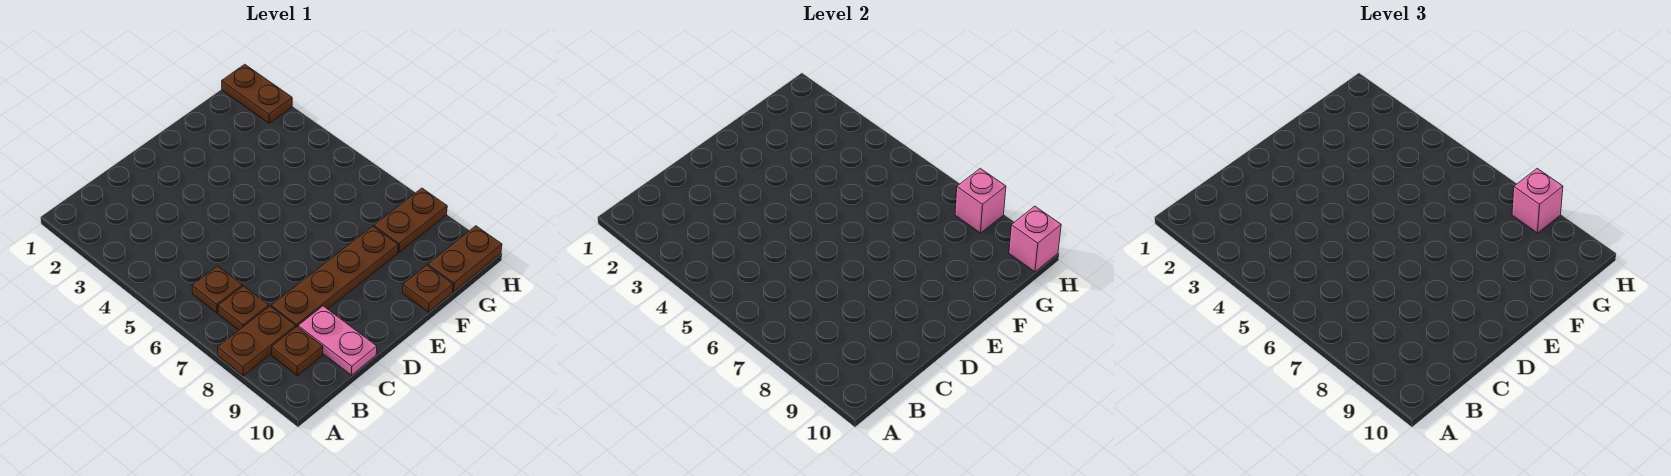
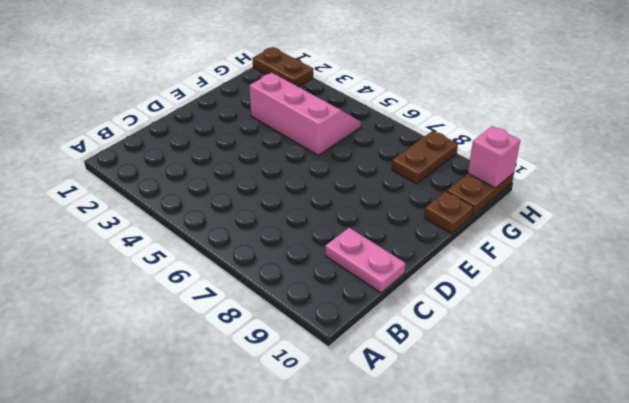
pink slope F3:G5 level 1 top F -> none
none -> brown plate A8:B8 level 1
none -> brown plate B6 level 1
none -> brown plate B7 level 1

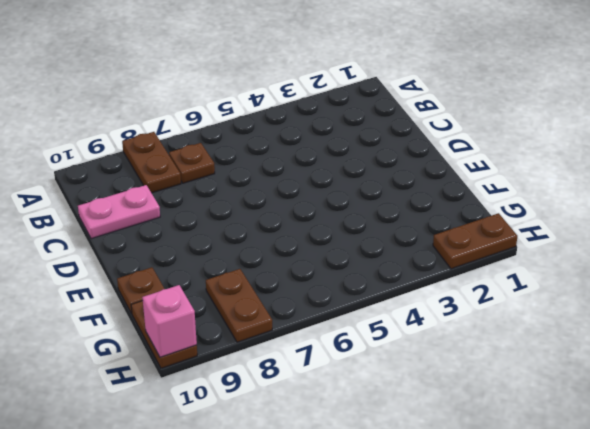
none -> brown plate B6 level 1
none -> brown plate B9 level 1
none -> brown plate C8:F8 level 1

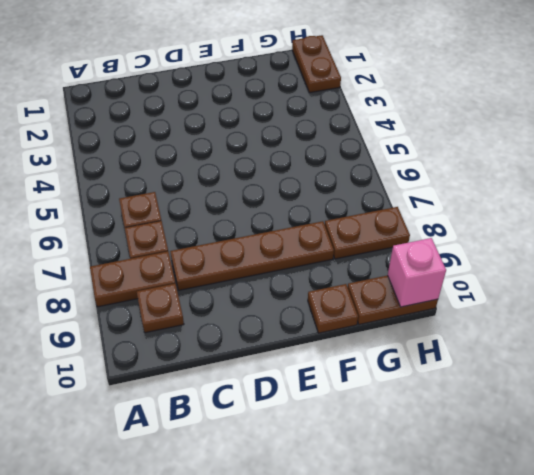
none -> pink plate C9:C10 level 1
none -> pink brick H8 level 2
none -> pink brick H8 level 3

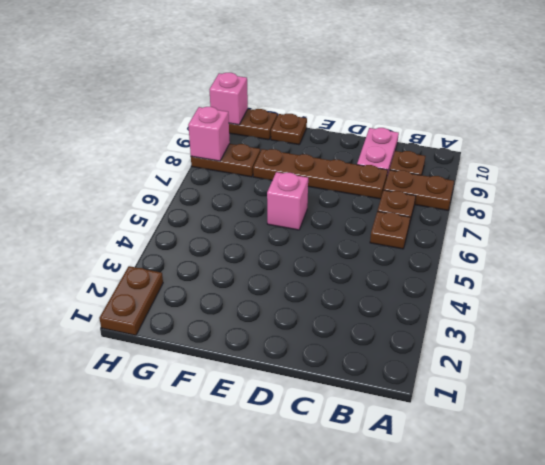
pink brick E6 level 1 -> pink brick H8 level 3

